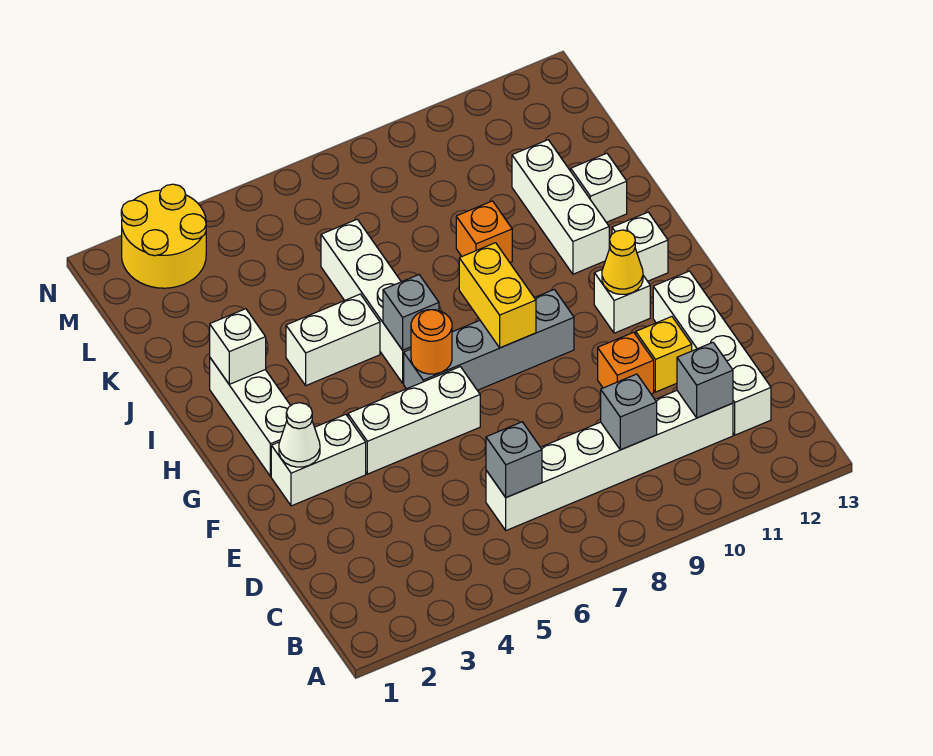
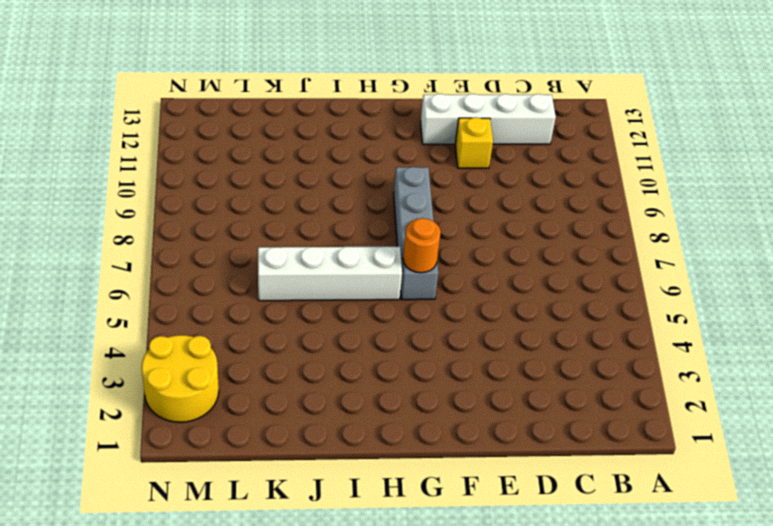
none -> white brick C6:C11 level 1
none -> orange brick E10 level 1
none -> white brick F2:F3 level 1

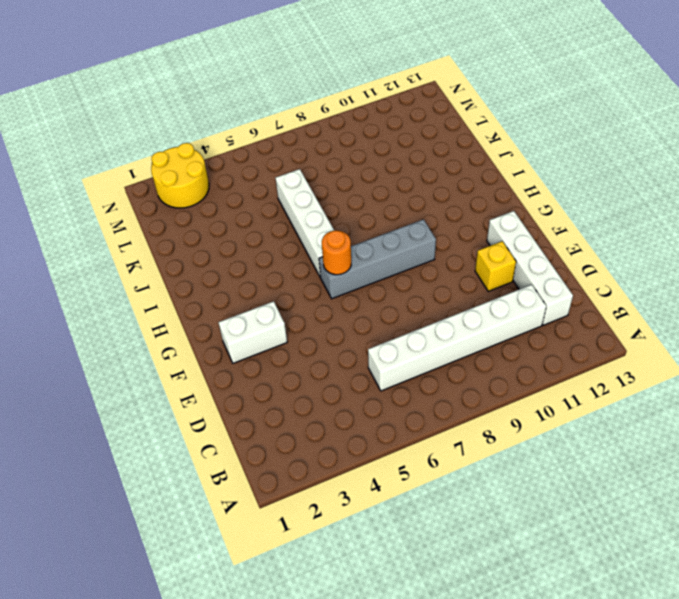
none -> orange brick E10 level 1
none -> white brick F4:F6 level 1
none -> white brick G2:I2 level 1

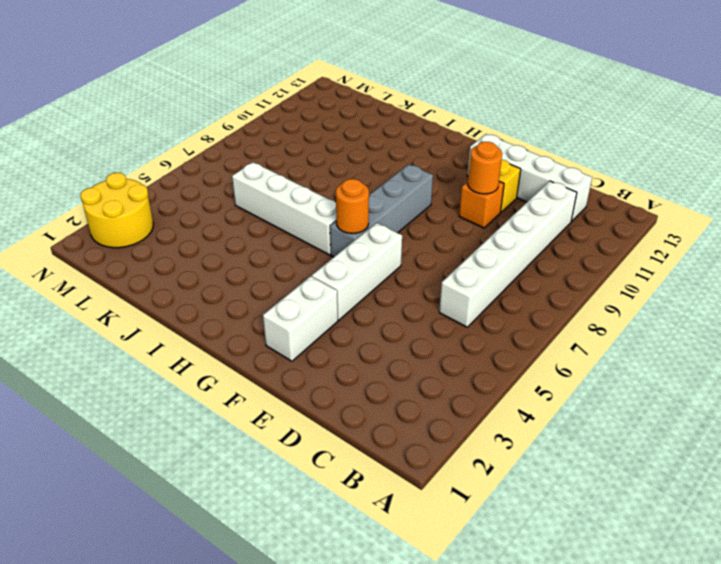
orange round brick E10 level 2 -> none
none -> white brick G2:I2 level 1
none -> white brick G11 level 1
none -> white brick H12 level 1

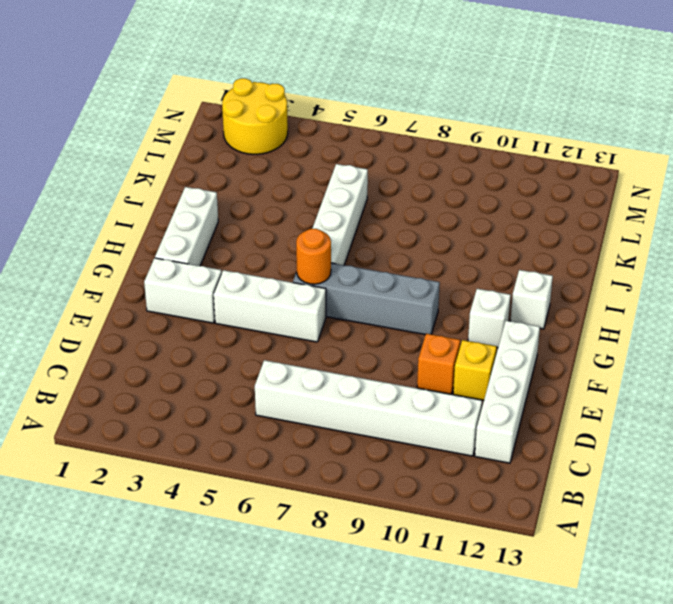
none -> white brick I4:I5 level 1
none -> white brick I11:K11 level 1
none -> orange brick J9 level 1

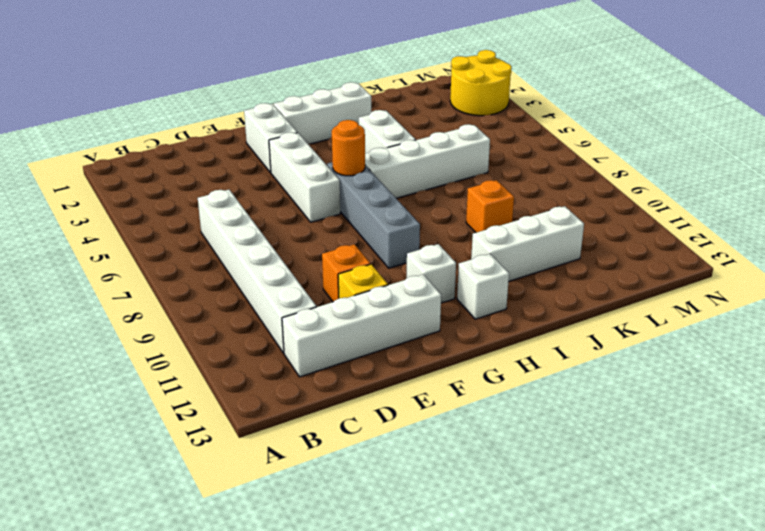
none -> white brick J12 level 1
none -> grey brick C6 level 2
none -> grey brick C9 level 2

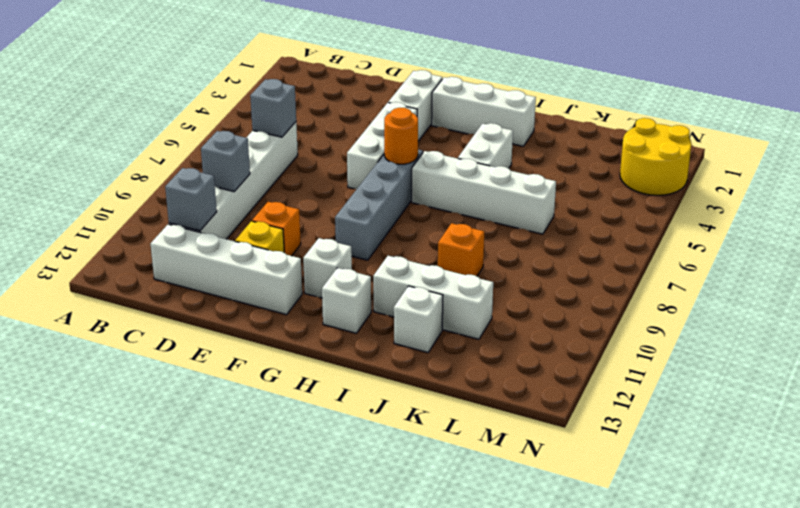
none -> white cone F2 level 2
none -> yellow brick G8:H8 level 2
none -> yellow cone G11 level 2

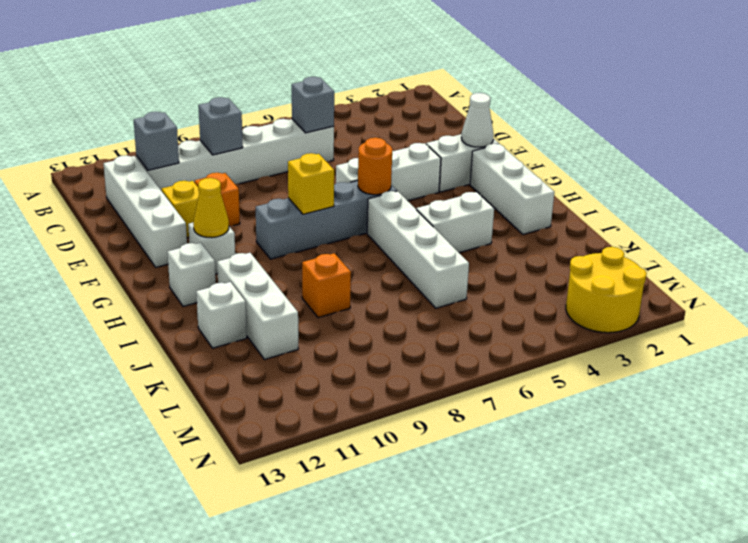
yellow brick G8 level 2 -> yellow brick G8:H8 level 2
none -> grey brick H6 level 2
none -> white brick I2 level 2

